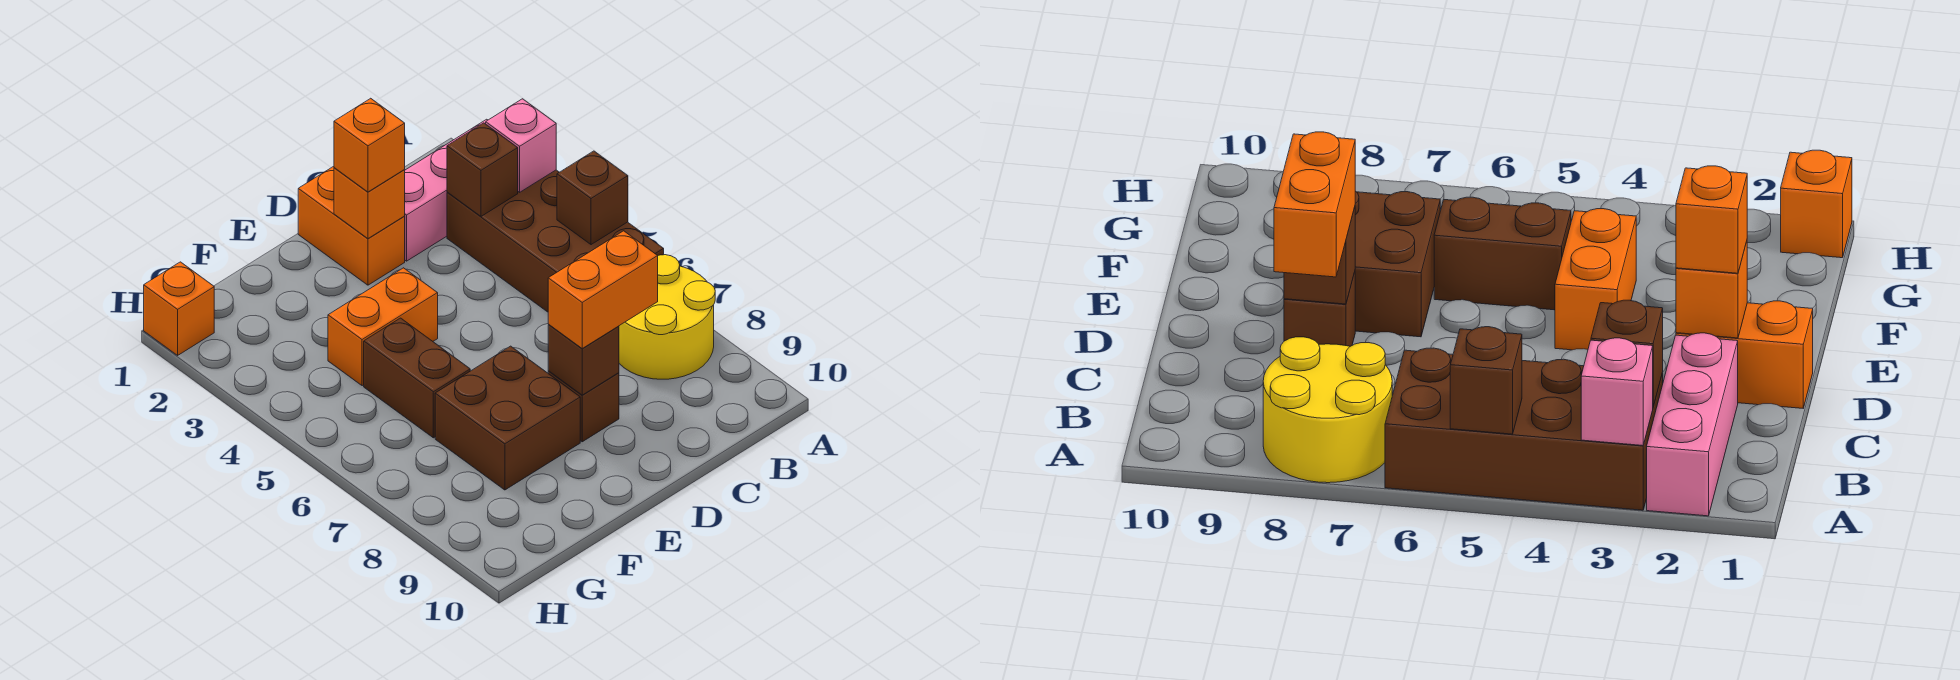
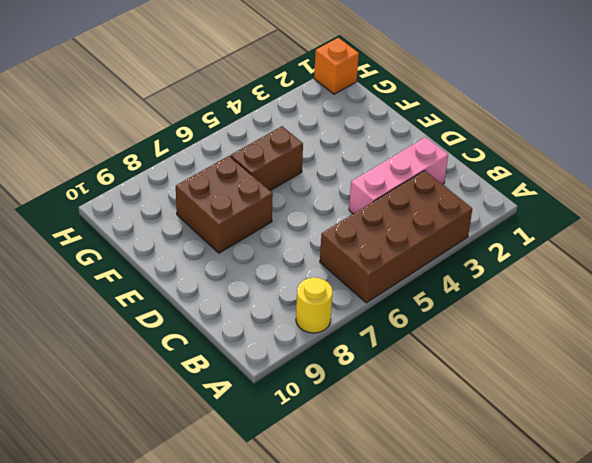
yellow round brick A8 level 1 -> yellow round brick A7:B8 level 1
pink brick C2:C4 level 1 -> pink brick A2:C2 level 1
none -> orange brick D1:D2 level 1
none -> brown brick D8 level 1
none -> orange brick E4:F4 level 1

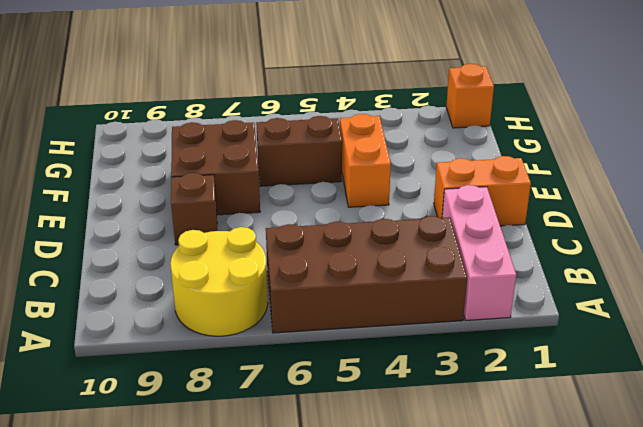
none -> pink brick A3 level 2
none -> brown brick A5 level 2
none -> brown brick B3 level 2

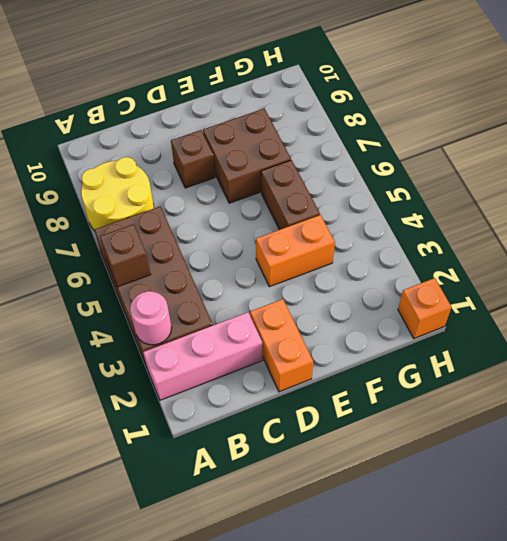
pink round brick A3 level 2 -> pink brick A3 level 2
none -> brown brick B3 level 2
none -> orange brick D2 level 2
none -> brown brick D8 level 2

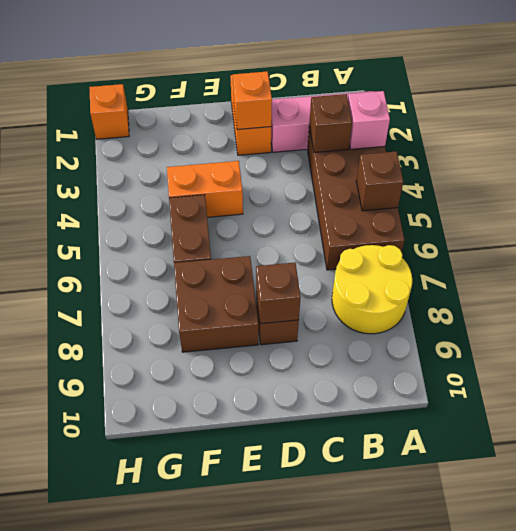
none -> orange brick C8:D8 level 3
none -> orange brick D2 level 3

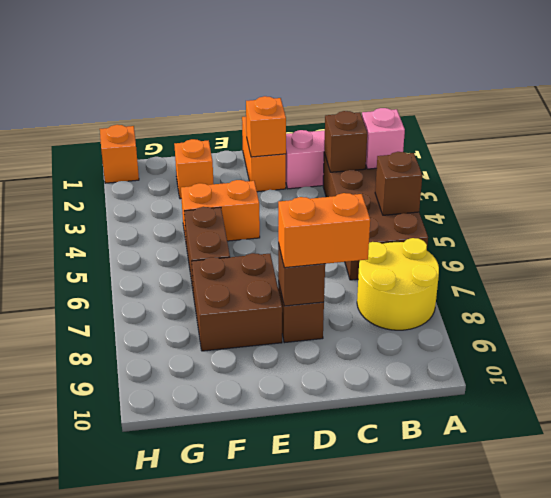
orange brick F2 level 1 -> orange brick D2 level 3

